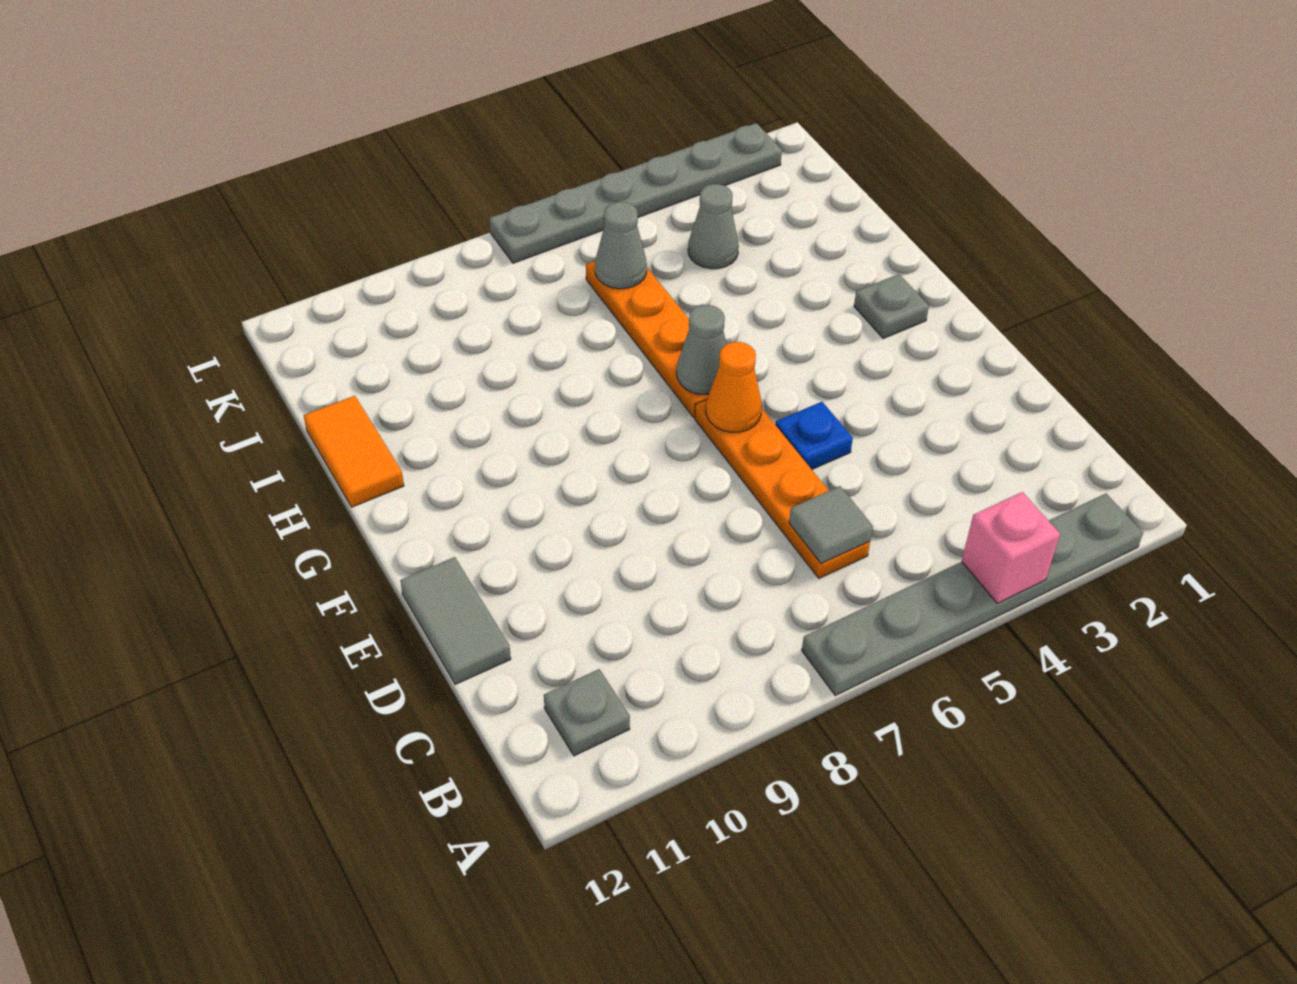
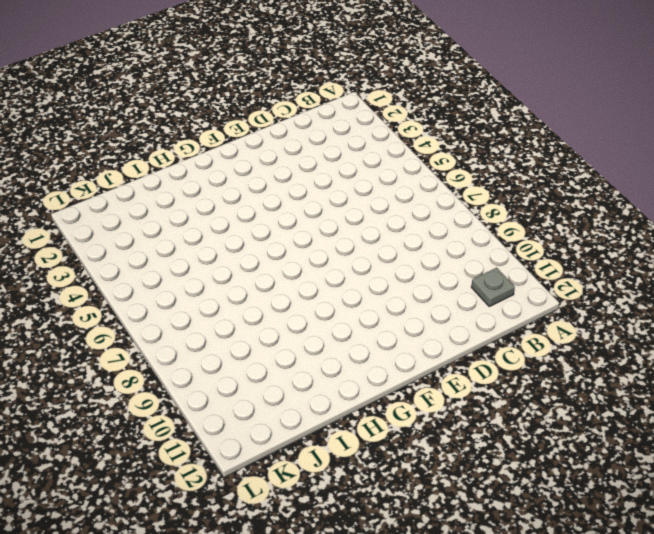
none -> grey plate A2:A7 level 1
none -> orange plate C6:F6 level 1
none -> grey tile D12:E12 level 1

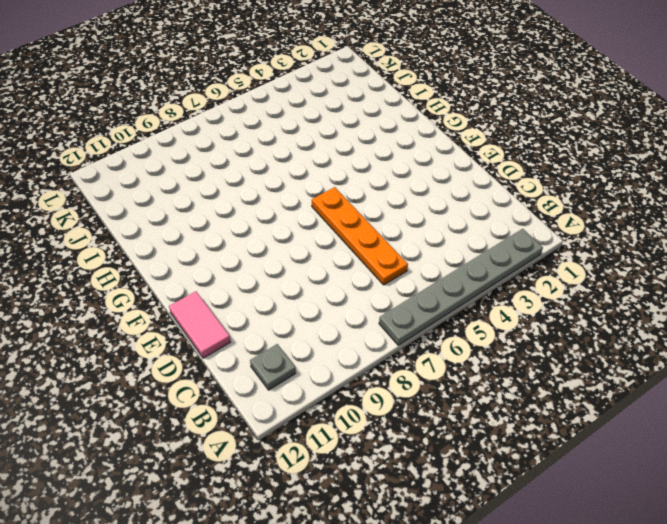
pink tile D12:E12 level 1 -> grey tile D12:E12 level 1
none -> blue plate E5 level 1
none -> grey plate G2 level 1
none -> orange plate G6:J6 level 1

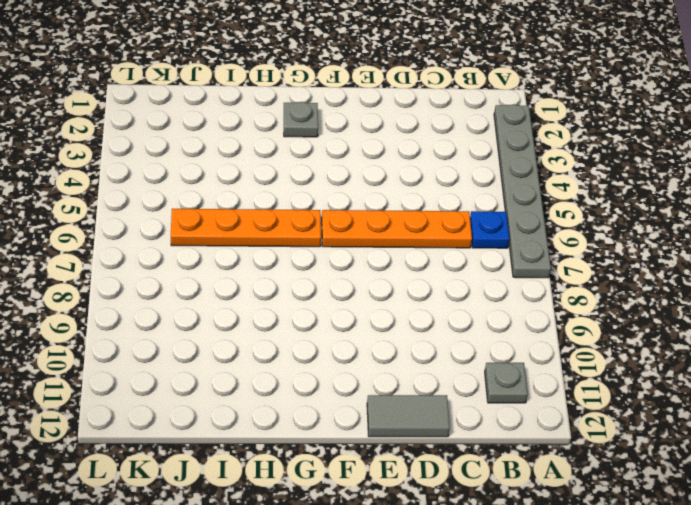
blue plate B6 level 1 -> blue plate E5 level 1
none -> orange tile H12:I12 level 1
none -> grey cone J4 level 1
none -> grey plate L2:L7 level 1

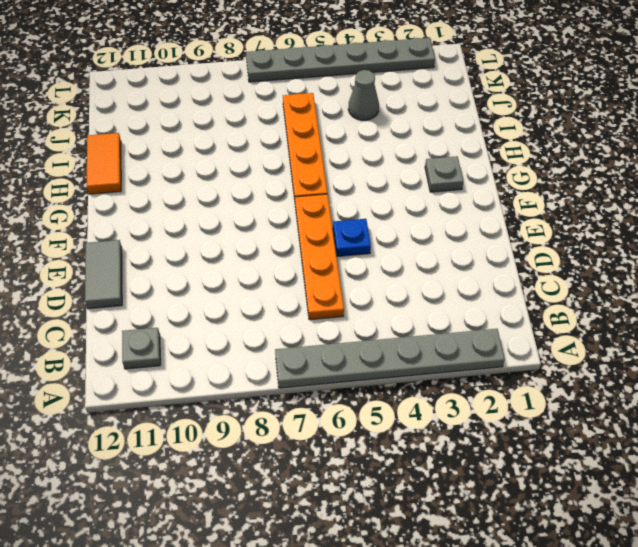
none -> pink brick A4 level 2
none -> grey tile C6 level 2
none -> orange cone F6 level 2

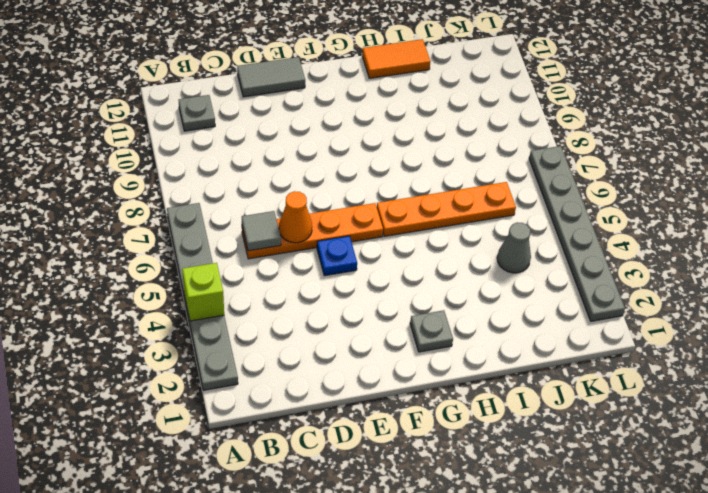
lime brick A4 level 2 -> pink brick A4 level 2
orange cone D6 level 2 -> orange cone F6 level 2
none -> grey cone G6 level 2
none -> grey cone J6 level 2

